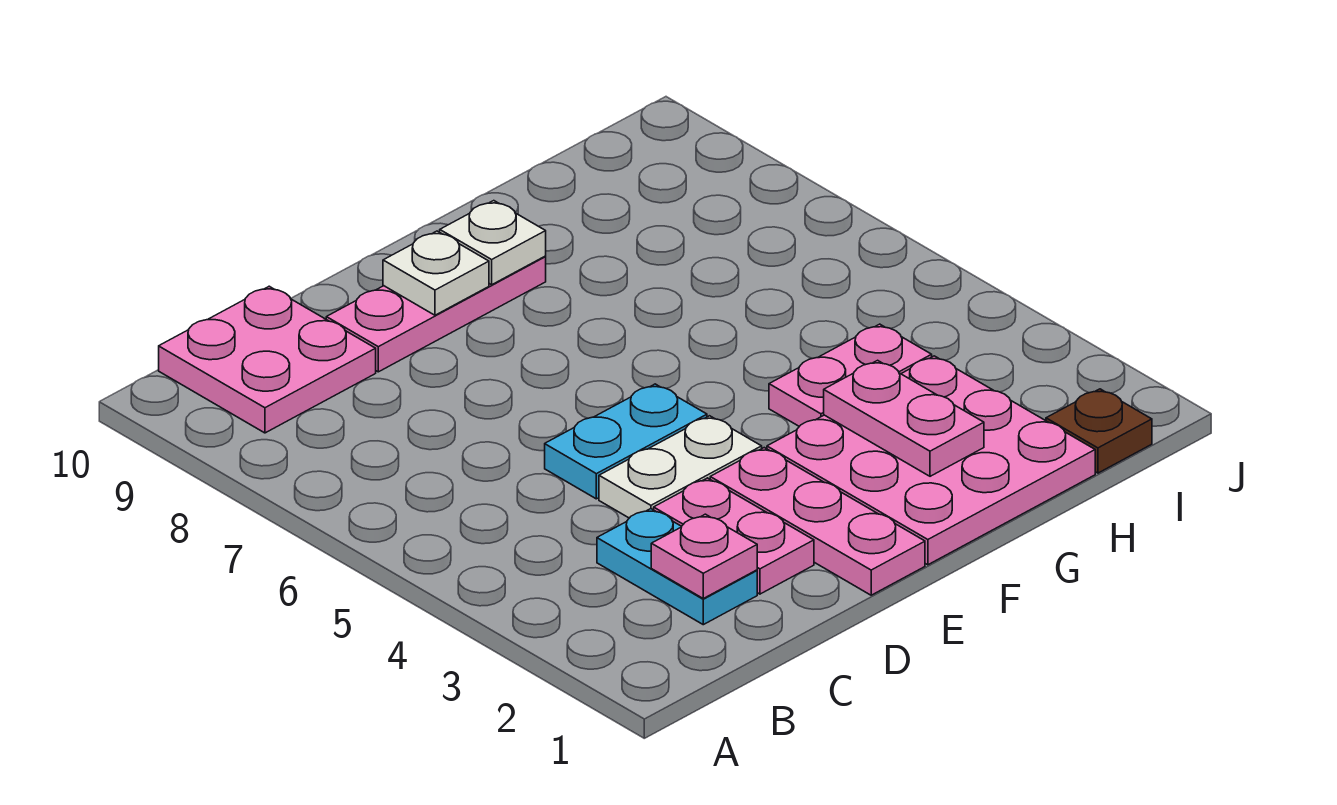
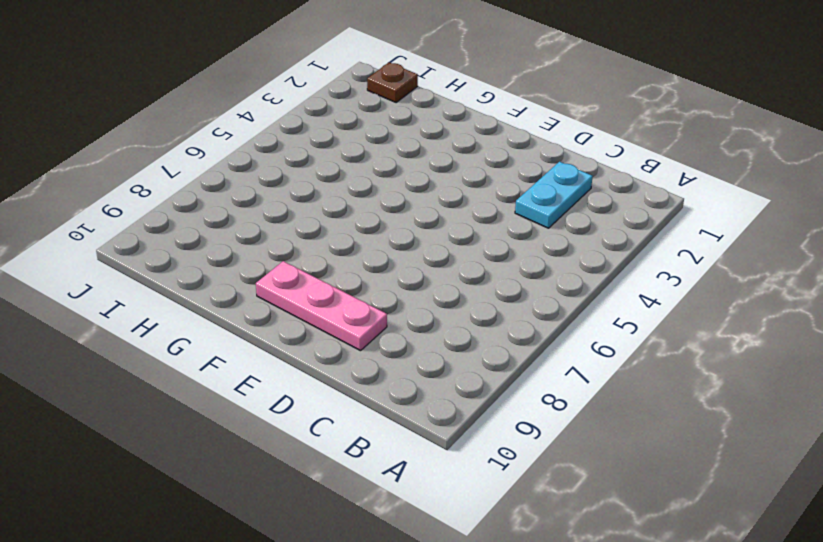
none -> pink plate B9:C10 level 1
none -> pink plate D2:D3 level 1
none -> white plate D4:E4 level 1

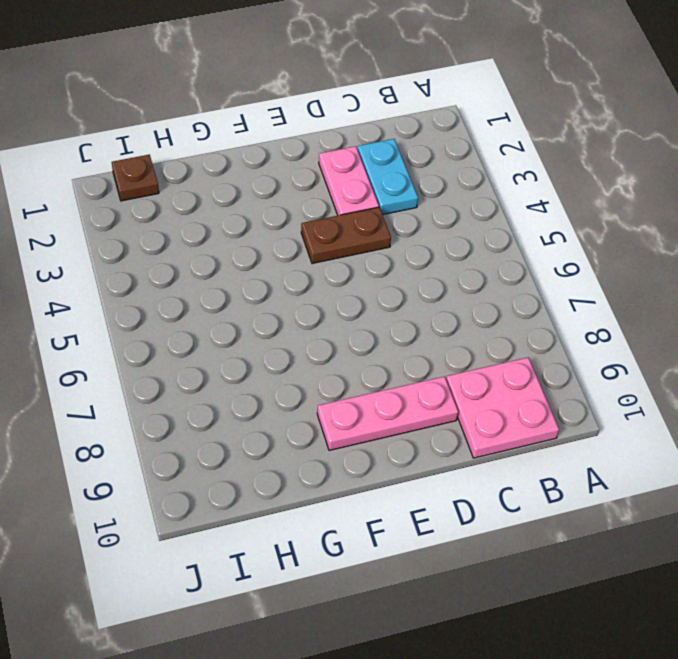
brown plate D4:E4 level 1 -> white plate D4:E4 level 1
none -> cyan plate D5:E5 level 1
none -> pink plate E1:E3 level 1
none -> pink plate F1:H3 level 1

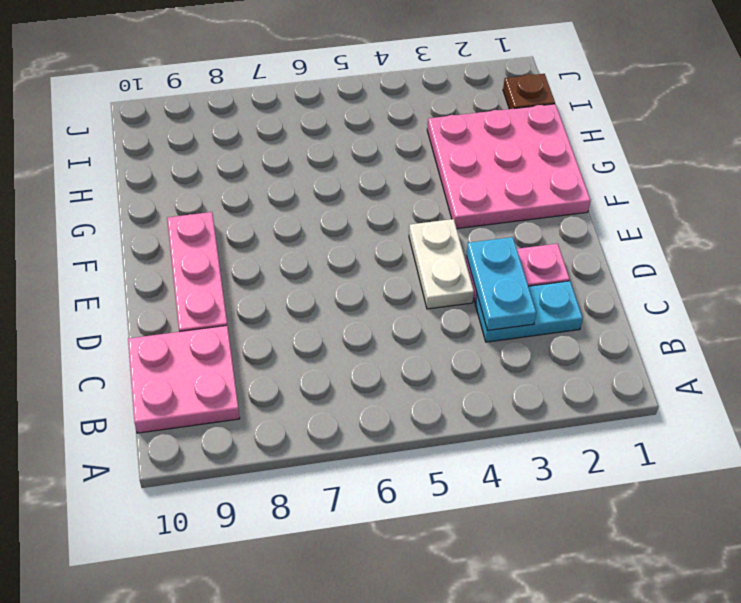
cyan plate C3:D3 level 2 -> cyan plate D5:E5 level 1
none -> pink plate E1:E3 level 1
none -> pink plate G4:H4 level 1
none -> pink plate C2 level 2

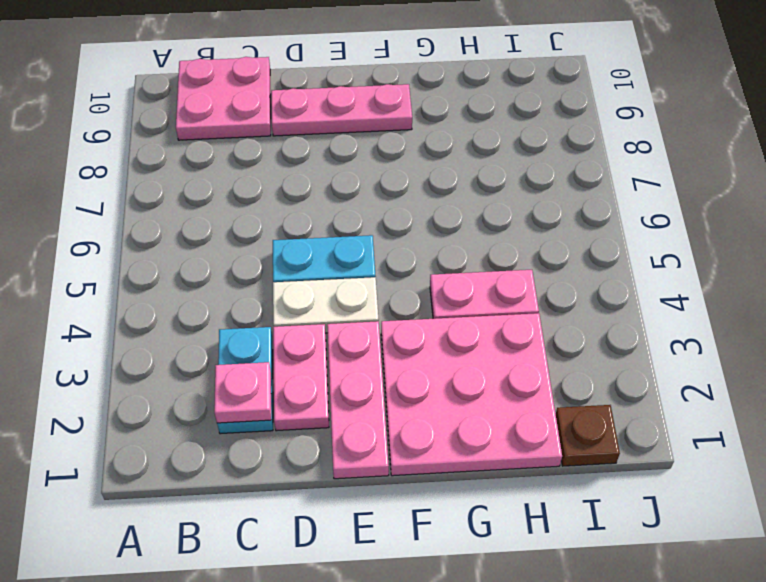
none -> white plate E9 level 2
none -> white plate F9 level 2
none -> pink plate G2:G3 level 2

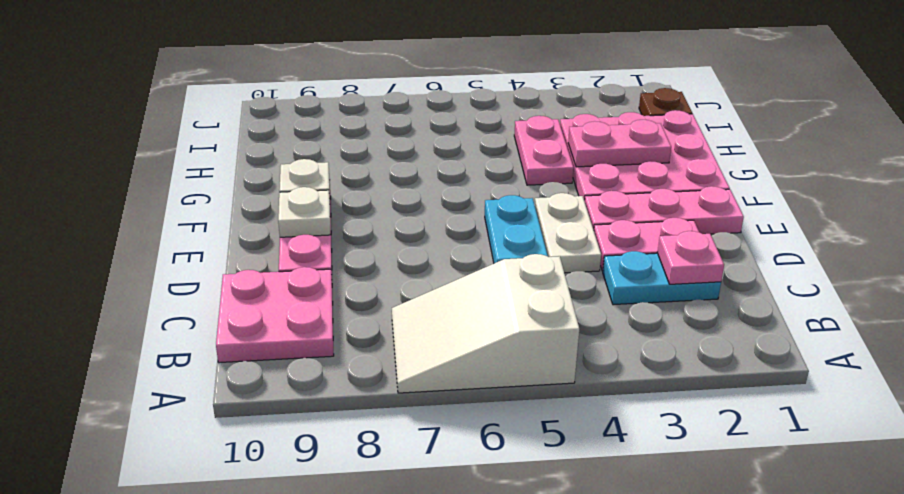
white slope A5:B7 level 1 top 5 -> none

